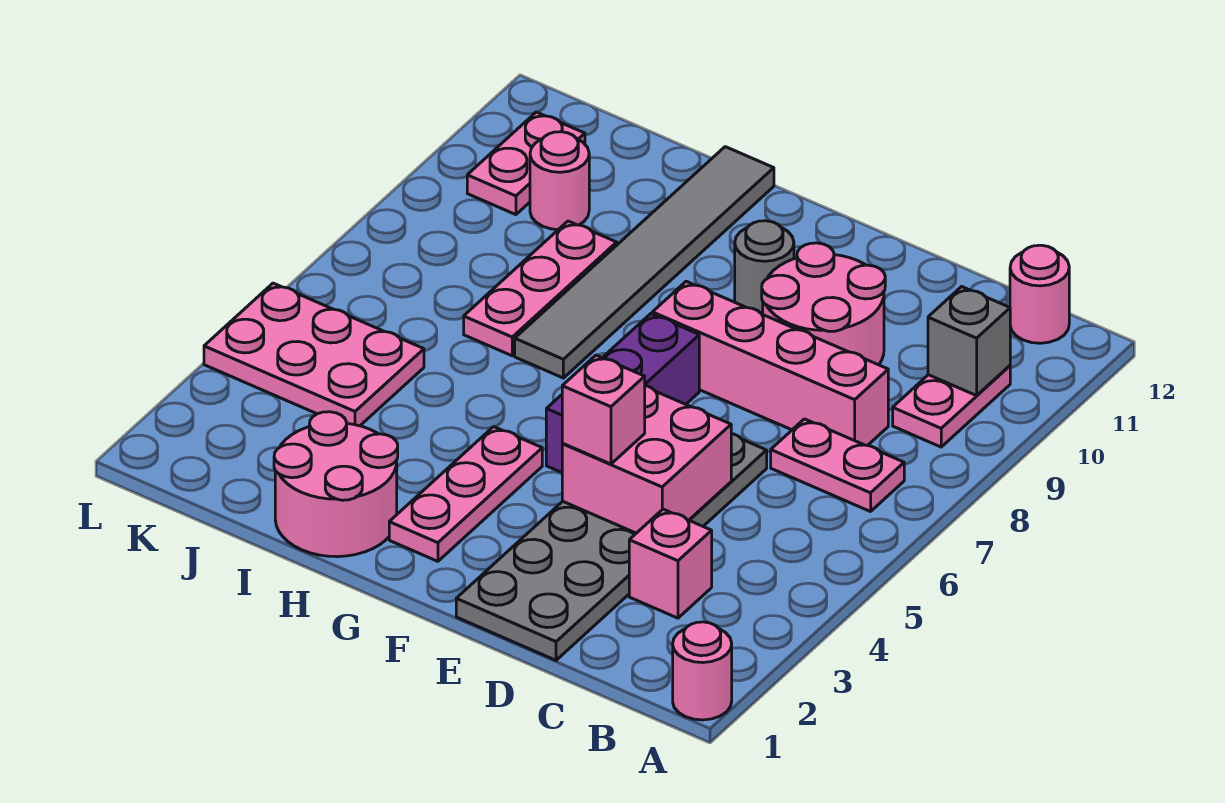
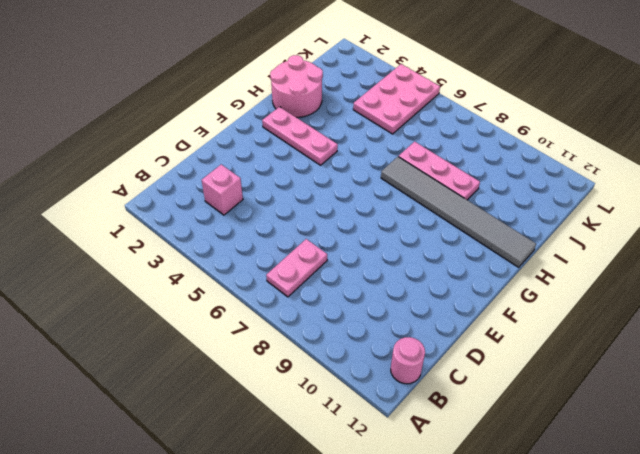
none -> pink round brick A1 level 1
none -> pink plate B9:B10 level 1
none -> pink brick C8:F8 level 1

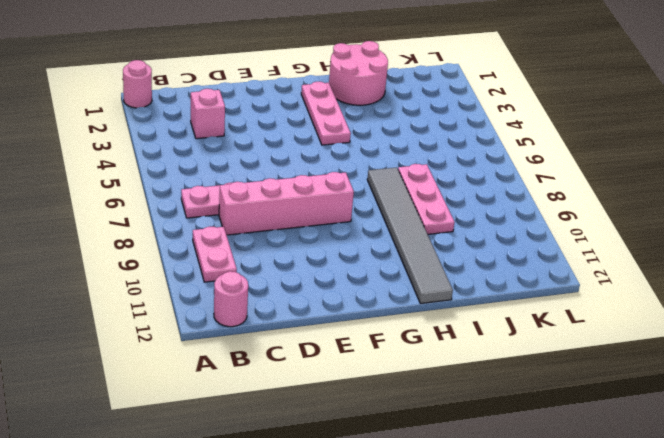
none -> grey plate D1:E6 level 1
none -> pink round brick D9:E10 level 1
none -> purple brick F5:F7 level 1

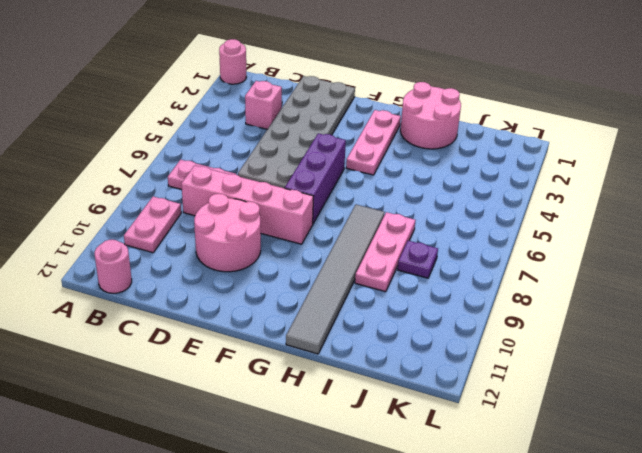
purple plate J8 level 1 -> none
none -> grey round brick F10 level 1
none -> pink plate J4:L5 level 1
none -> pink round brick J10 level 1

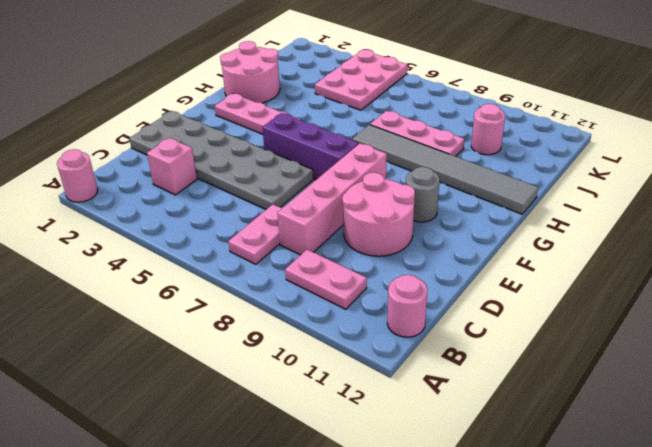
none -> pink plate K10:K11 level 1
none -> grey brick B10 level 2
none -> pink brick D4:E5 level 2

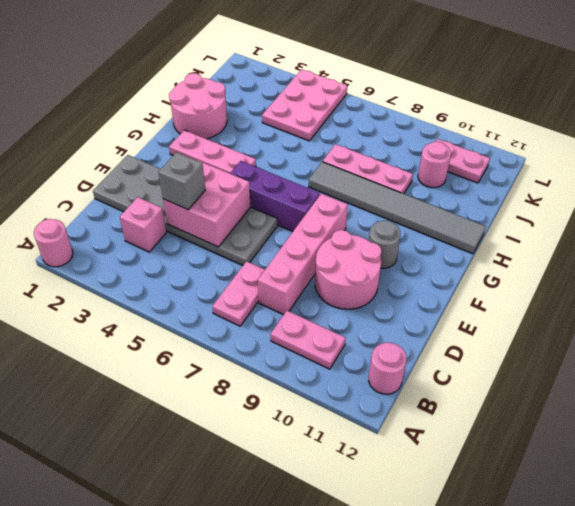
grey brick D4 level 3 -> grey brick B10 level 2
none -> pink brick E4 level 3

